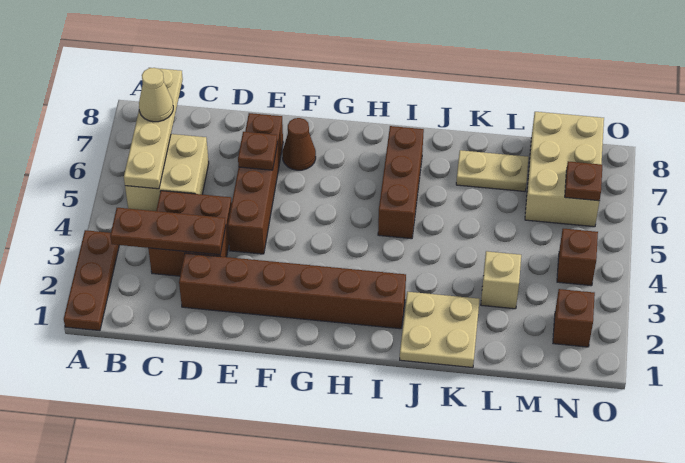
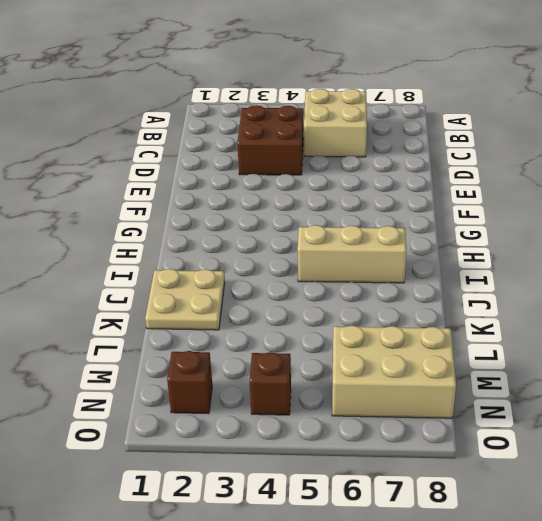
tan brick I5:I7 level 1 -> brown brick I5:I7 level 1
none -> brown plate A1:A3 level 1
none -> brown brick D2:I2 level 1
none -> brown brick E4:E7 level 1

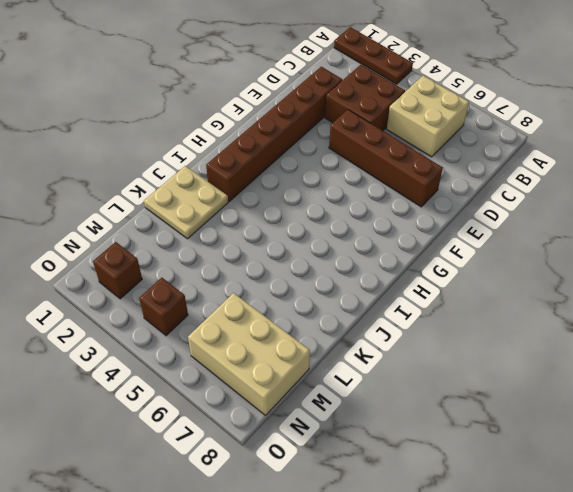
none -> brown cone F7 level 1
none -> brown brick I5:I7 level 1
none -> tan plate K7:L7 level 1

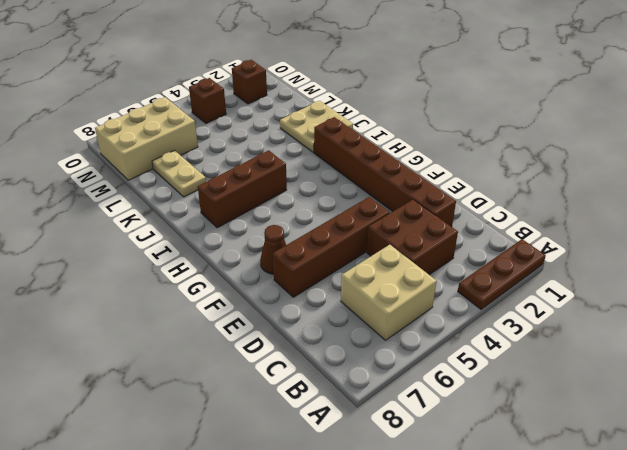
none -> tan brick L3 level 1
none -> brown plate B3:D3 level 2
none -> tan plate B5:B8 level 2

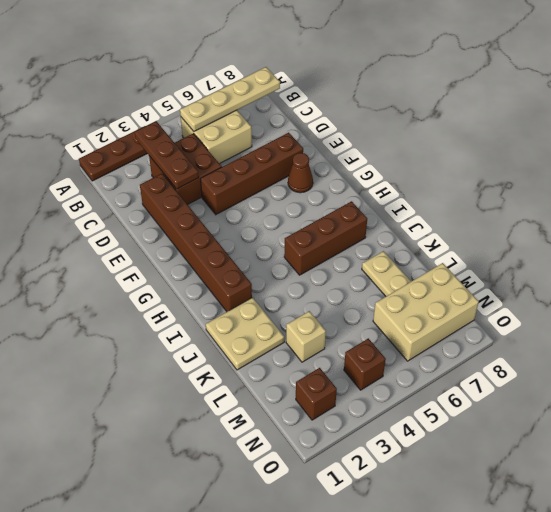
none -> brown plate E6 level 2
none -> brown plate N6 level 2
none -> tan cone B7 level 3

